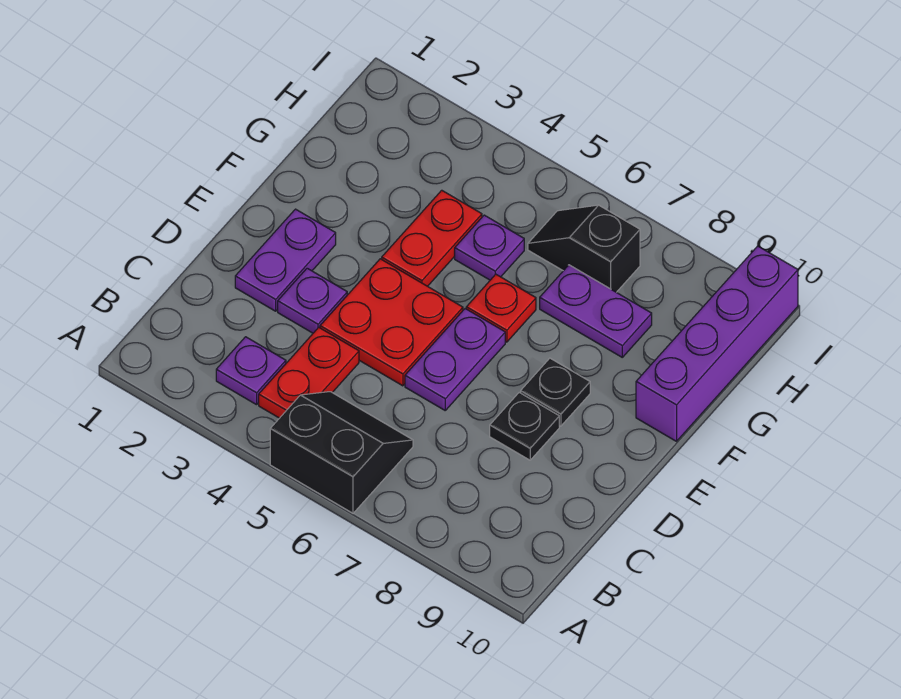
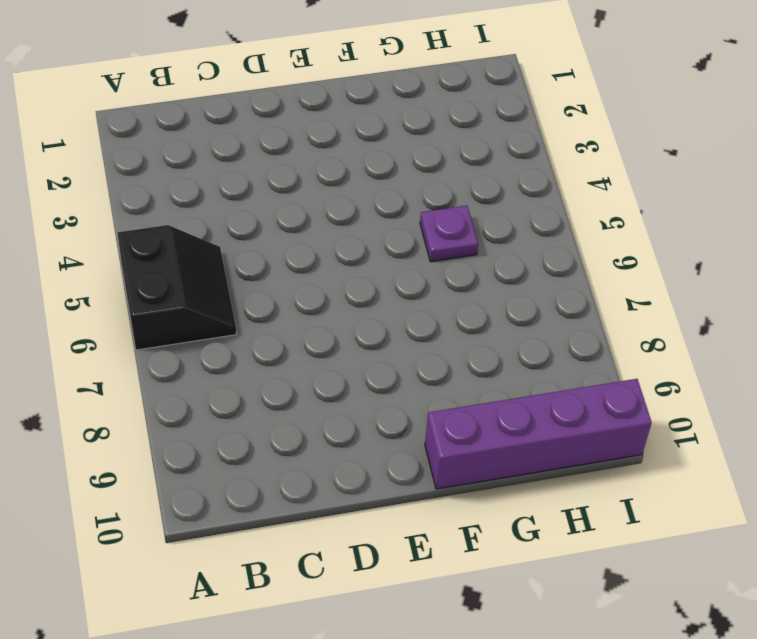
none -> purple plate B3 level 1
none -> red plate B4:C4 level 1
none -> purple plate D2:E2 level 1

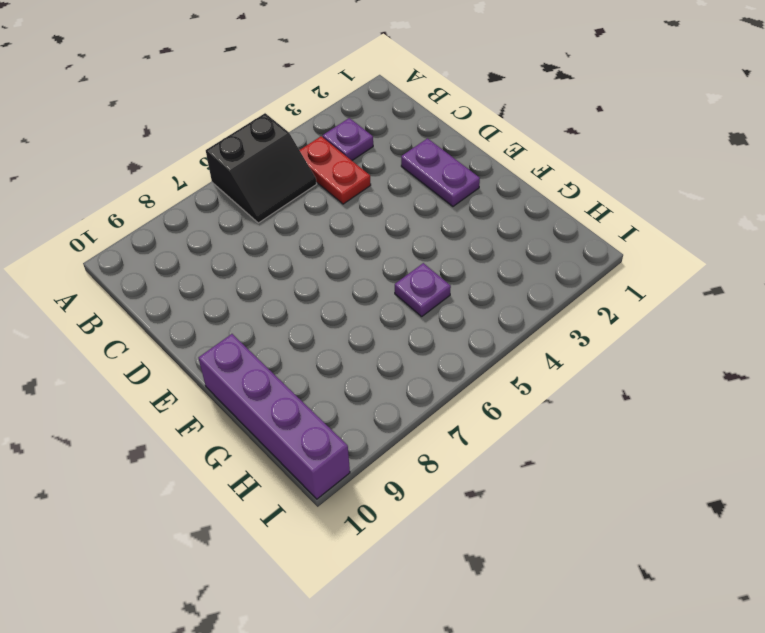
none -> purple plate D3 level 1
none -> red plate D4:E5 level 1
none -> purple plate D6:E6 level 1

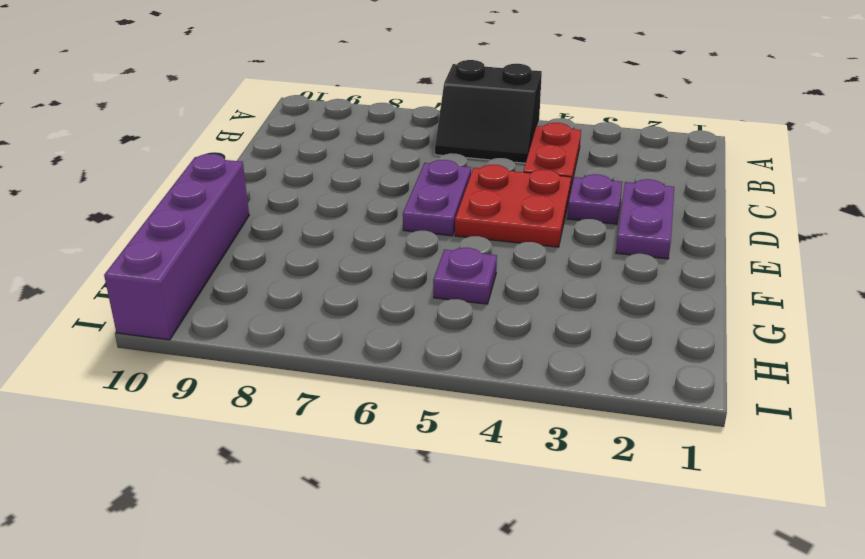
none -> purple plate B3 level 1
none -> black plate D8 level 1
none -> black plate E8 level 1

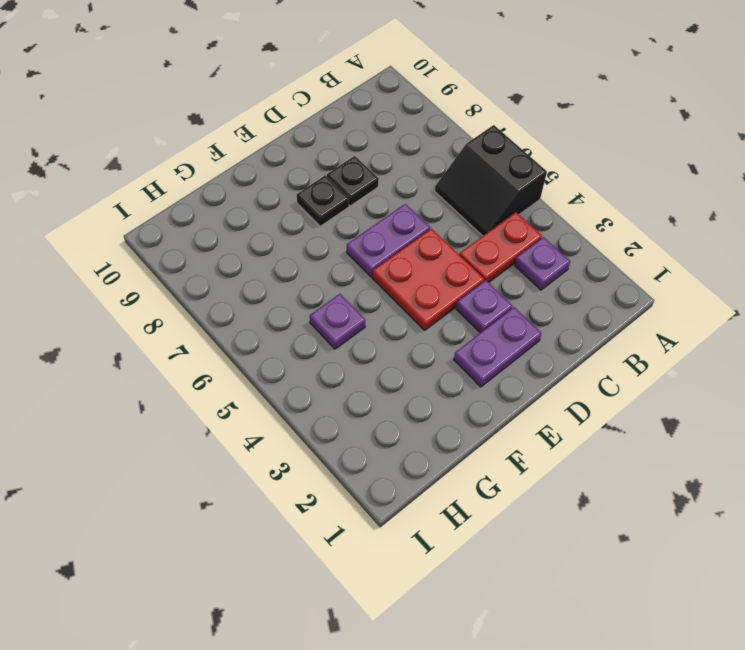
none -> red plate F4:G4 level 1
none -> red plate F6 level 1
none -> purple brick F10:I10 level 1

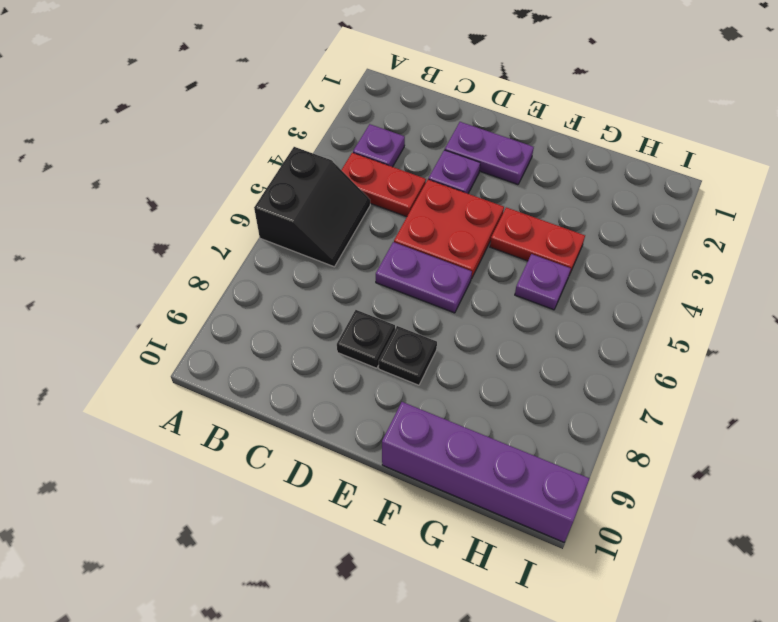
none -> red plate F6 level 1
none -> purple plate G7:G8 level 1
none -> black slope H6:H7 level 1 top 7

